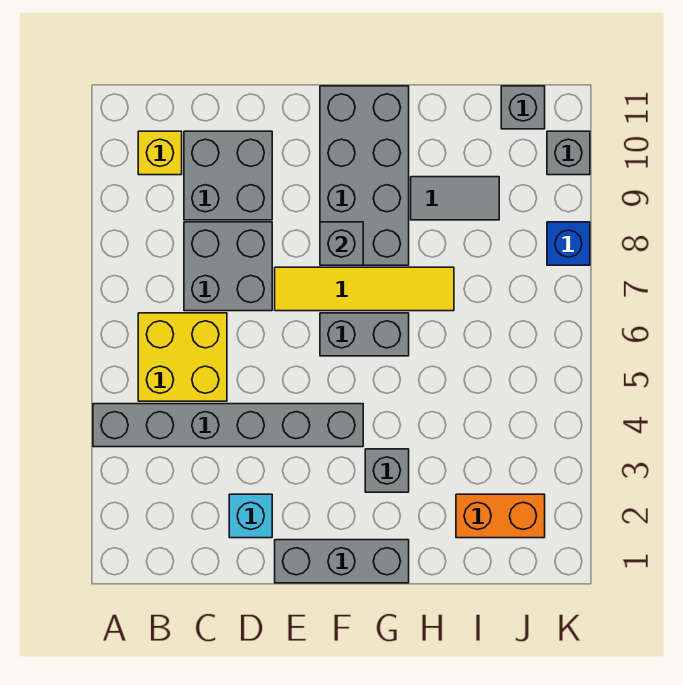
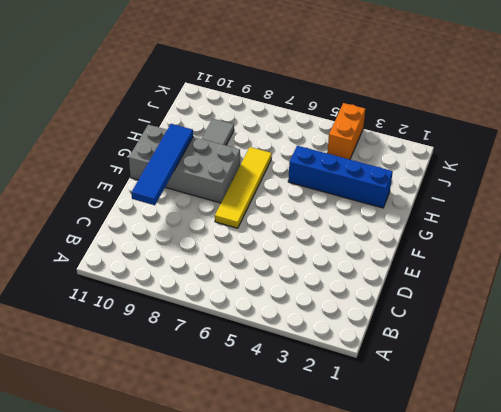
blue tile D10:G10 level 2 -> none
blue brick H2:H5 level 1 -> none
orange brick J4:K4 level 1 -> orange brick I2:J2 level 1
none -> grey brick A4:F4 level 1
none -> yellow brick B5:C6 level 1
none -> yellow brick B10 level 1

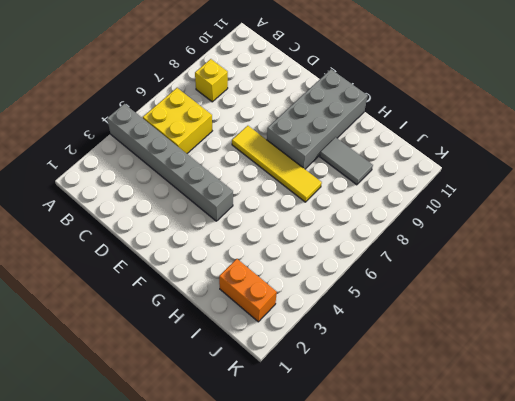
yellow brick B8 level 1 -> yellow brick B10 level 1
none -> grey brick C7:D8 level 1
none -> grey brick C9:D10 level 1
none -> cyan brick D2 level 1

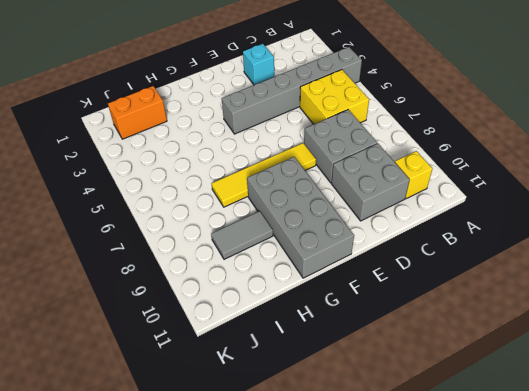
none -> grey brick E1:G1 level 1
none -> grey brick F6:G6 level 1
none -> grey brick G3 level 1

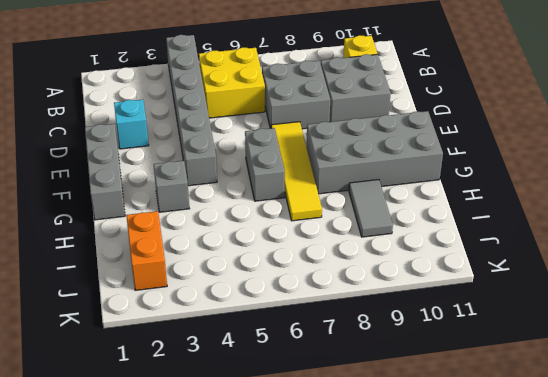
none -> grey brick J11 level 1
none -> blue brick K8 level 1
none -> grey brick K10 level 1

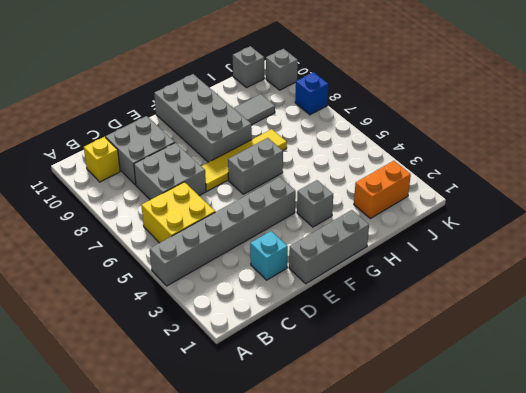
none -> grey brick F8 level 2

